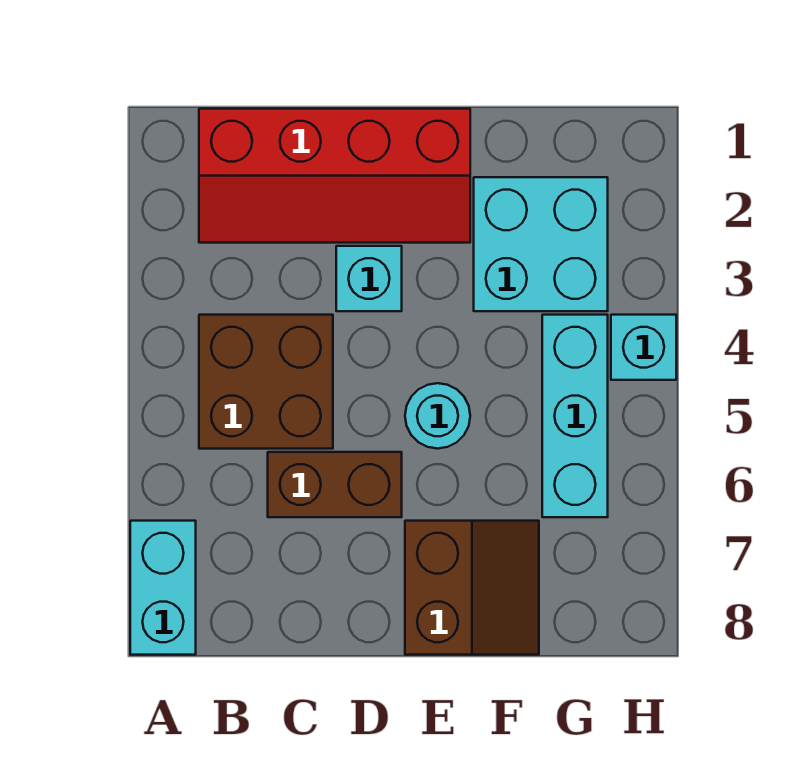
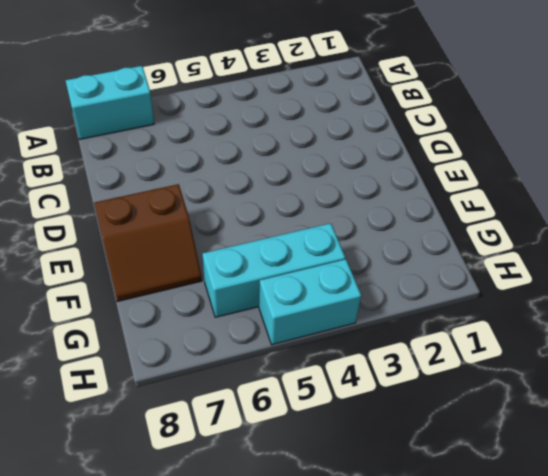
cyan brick H4:H5 level 1 -> cyan brick H4 level 1
none -> red slope B1:E2 level 1 top 1
none -> brown brick B4:C5 level 1

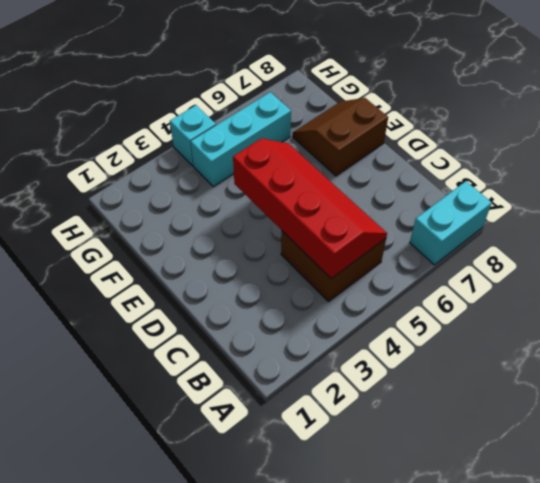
red slope B4:E5 level 2 top 4 -> red slope B1:E2 level 1 top 1
none -> brown brick C6:D6 level 1
none -> cyan brick D3 level 1

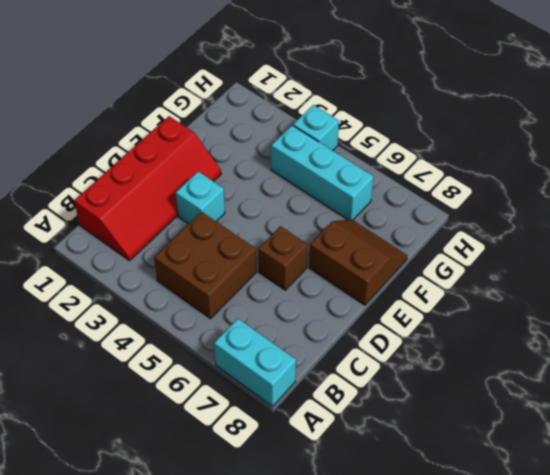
brown brick D6 level 1 -> brown brick C6:D6 level 1
none -> cyan round brick E5 level 1
none -> cyan brick F2:G3 level 1

